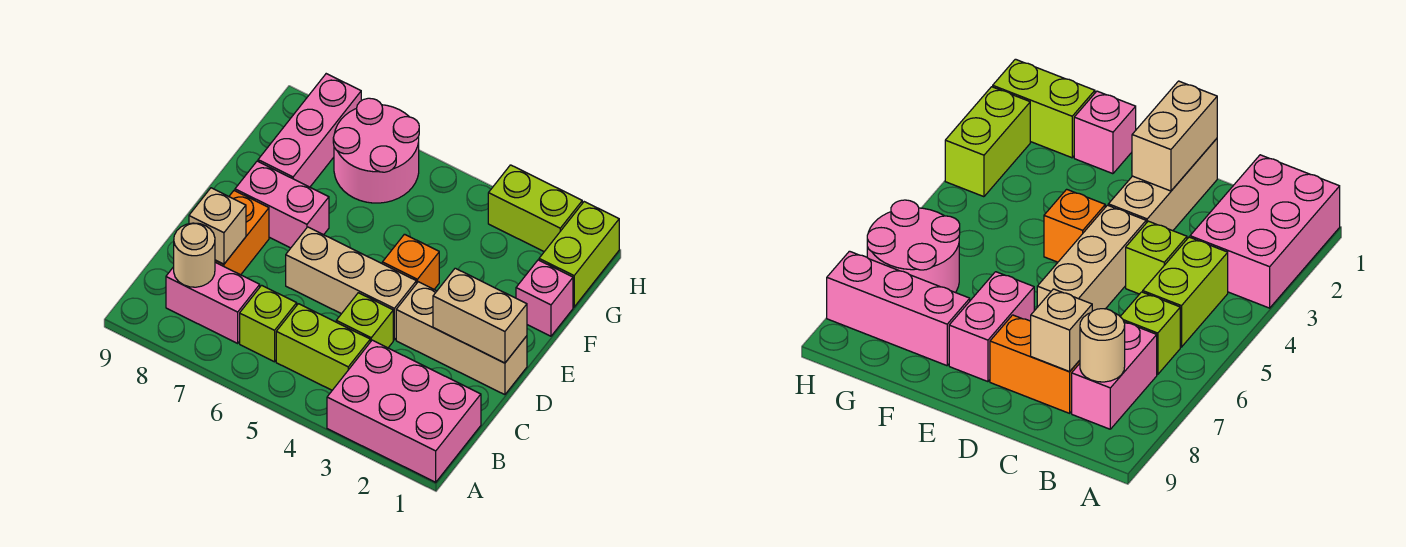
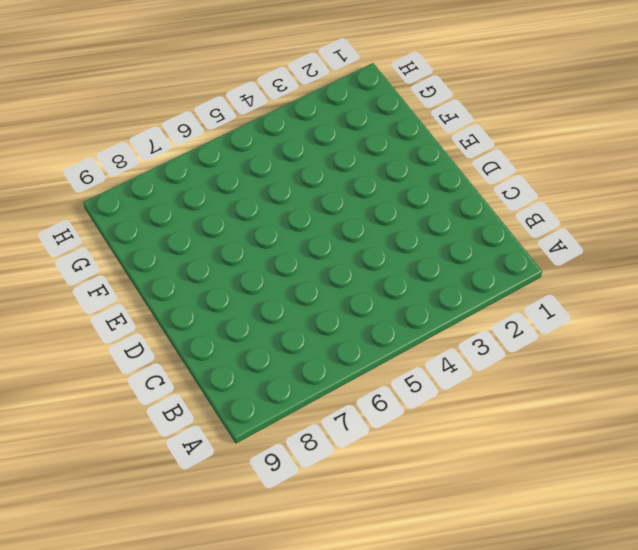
none -> pink brick A1:B3 level 1
none -> lime brick B4:B5 level 1
none -> lime brick B6 level 1

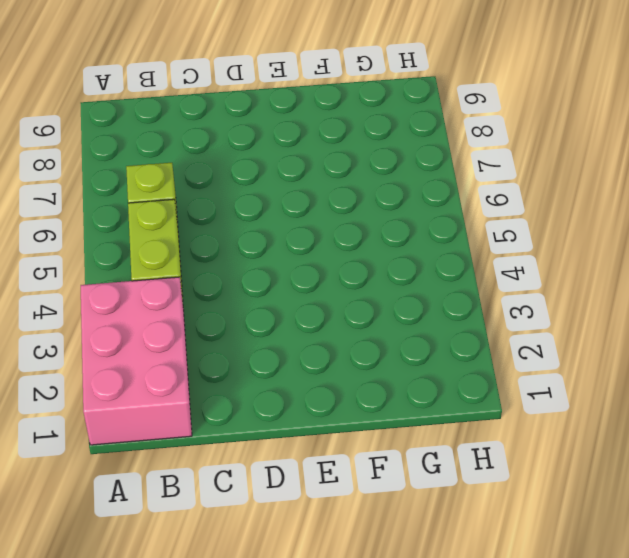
none -> pink brick B7:B8 level 1
none -> lime brick C4 level 1
none -> orange brick C8:D8 level 1

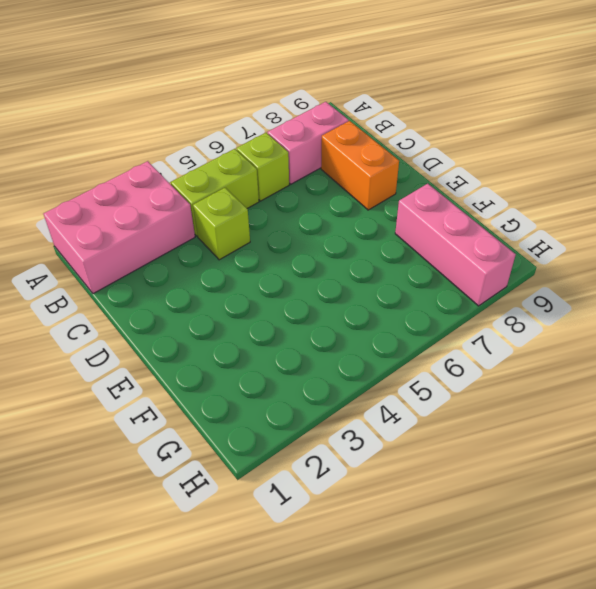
none -> tan brick D1:D3 level 1
none -> tan brick D4:D6 level 1
none -> orange brick E4 level 1

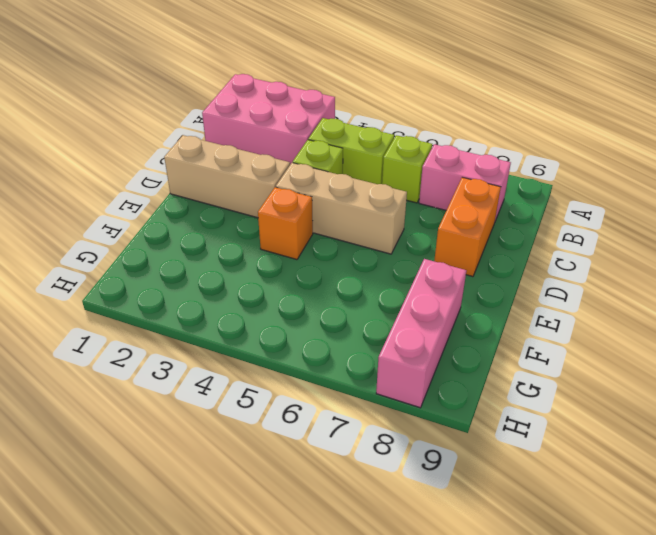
none -> pink brick E7:E8 level 1
none -> pink brick F1 level 1
none -> lime brick G1:H1 level 1

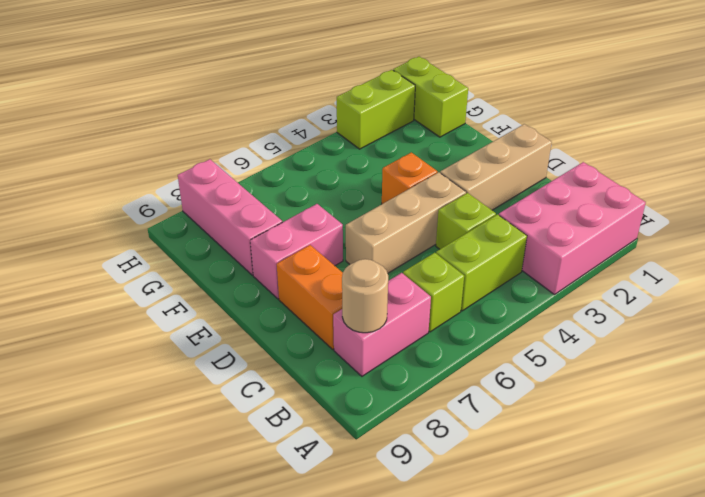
none -> pink brick F1 level 1
none -> pink round brick G6:H7 level 1
none -> tan brick C8 level 2

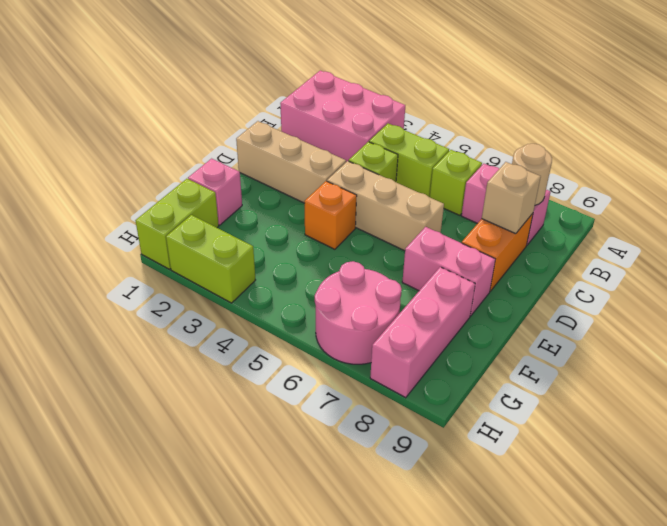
none -> tan brick D1:D2 level 2

